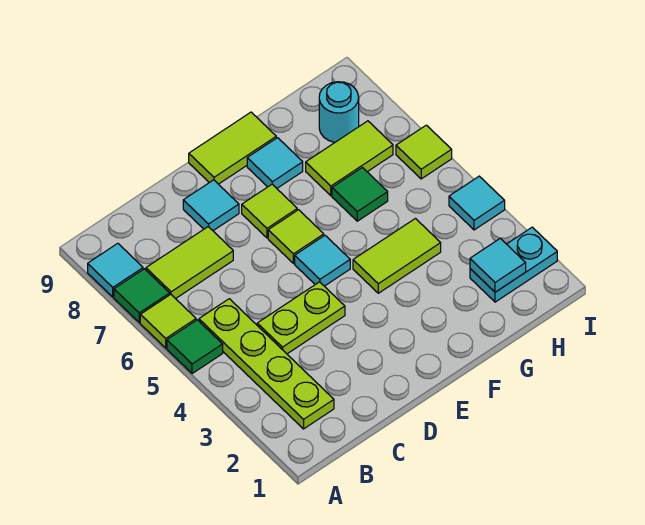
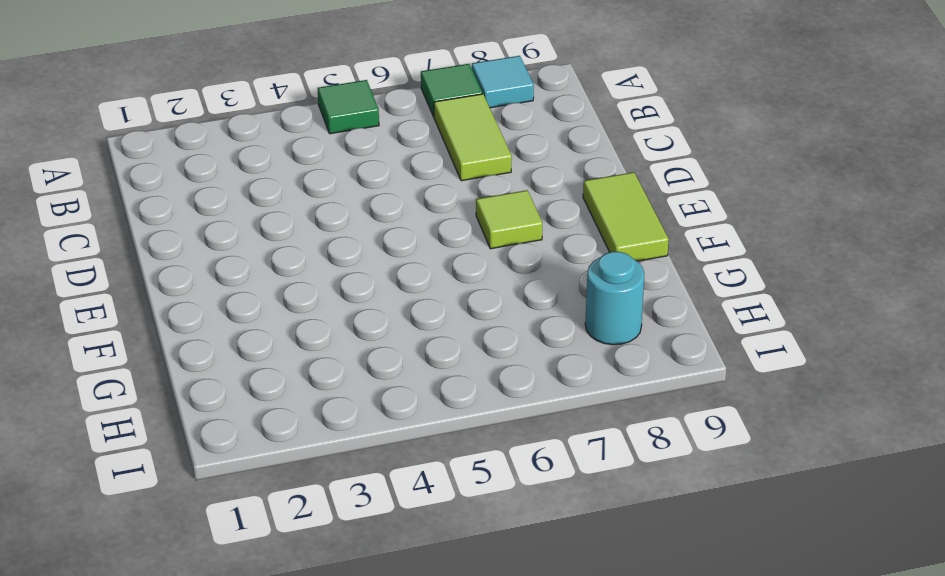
none -> lime tile A6 level 1
none -> lime plate B2:B5 level 1
none -> lime plate C4:D4 level 1

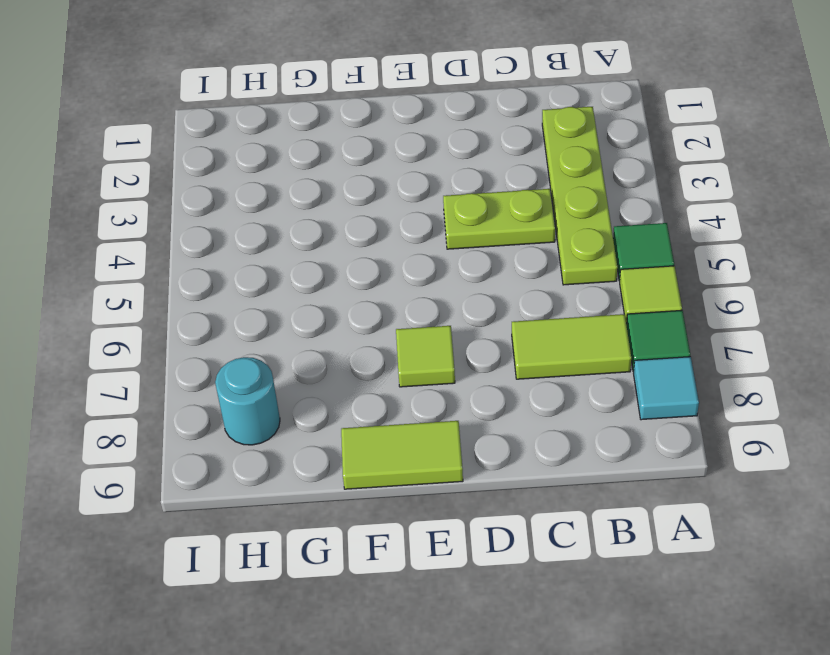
none -> cyan tile D8 level 1
none -> cyan tile E5 level 1
none -> lime tile E6 level 1

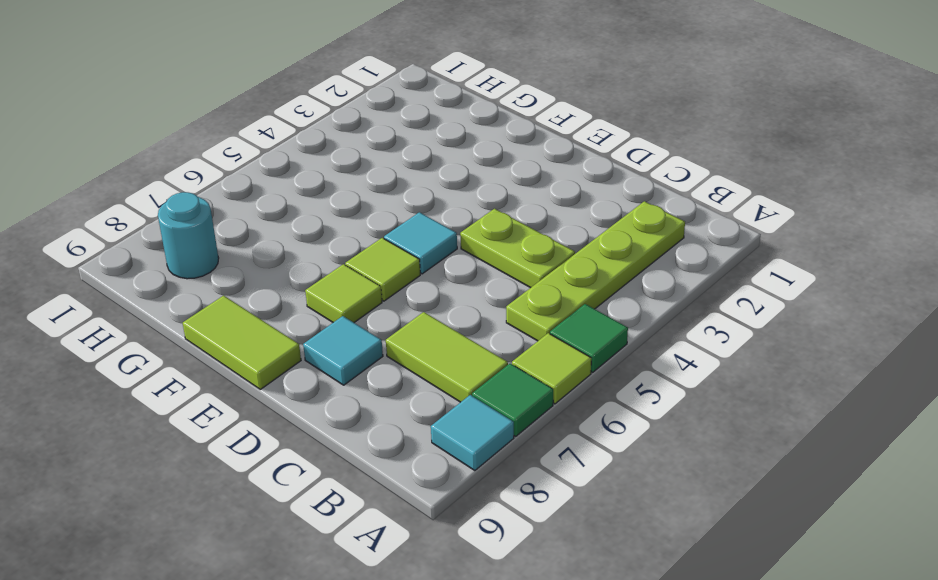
none -> lime tile F4:G4 level 1
none -> cyan tile F8 level 1
none -> green tile G6 level 1

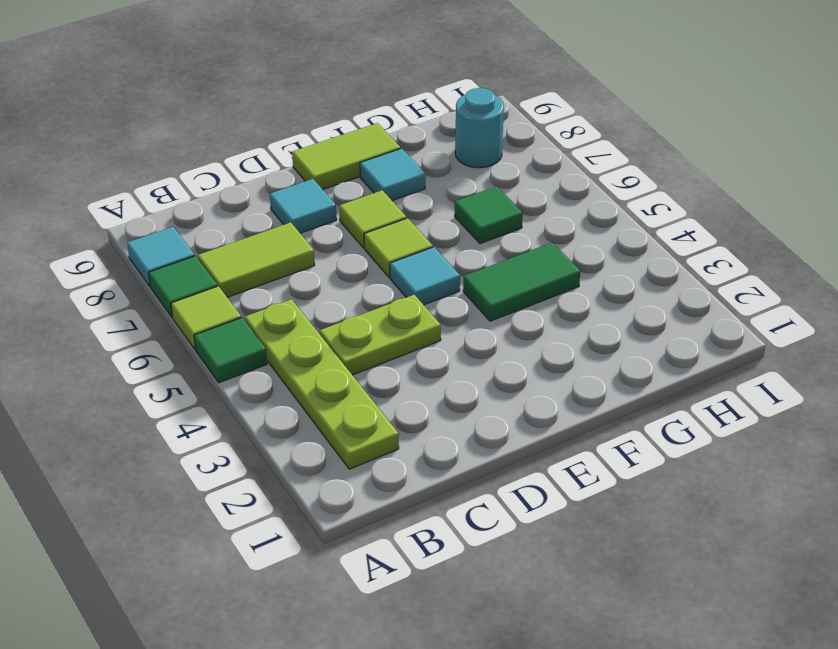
green tile F4:G4 level 1 -> lime tile F4:G4 level 1
none -> lime tile G7:H7 level 1
none -> cyan plate H2:I2 level 1
none -> cyan tile I4 level 1

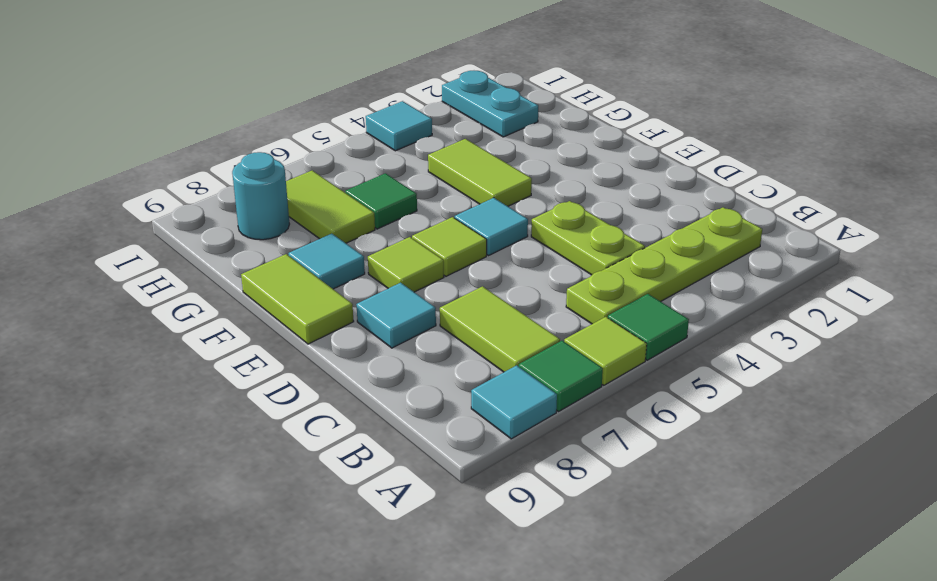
none -> lime tile I6 level 1
none -> cyan tile H2 level 2

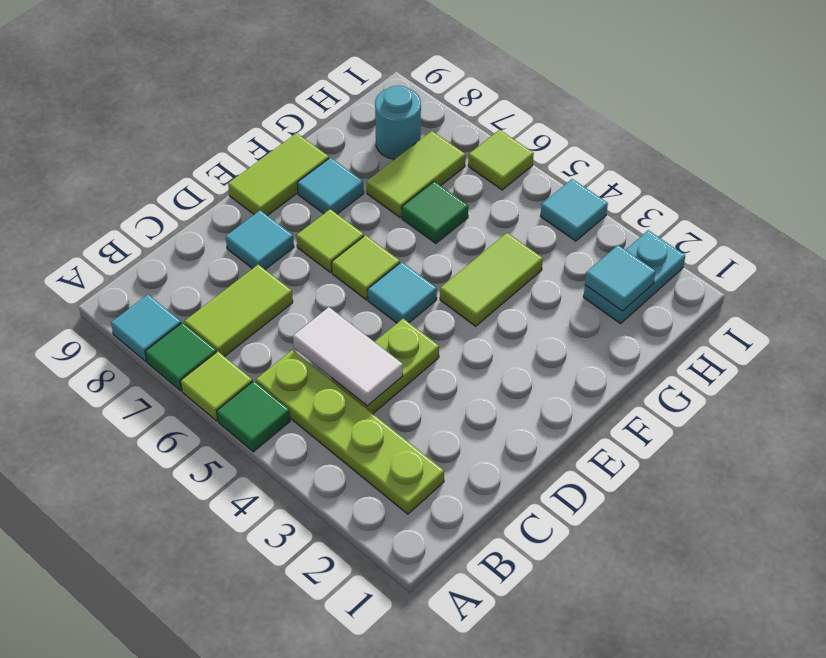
white tile C4:C5 level 2 -> none

